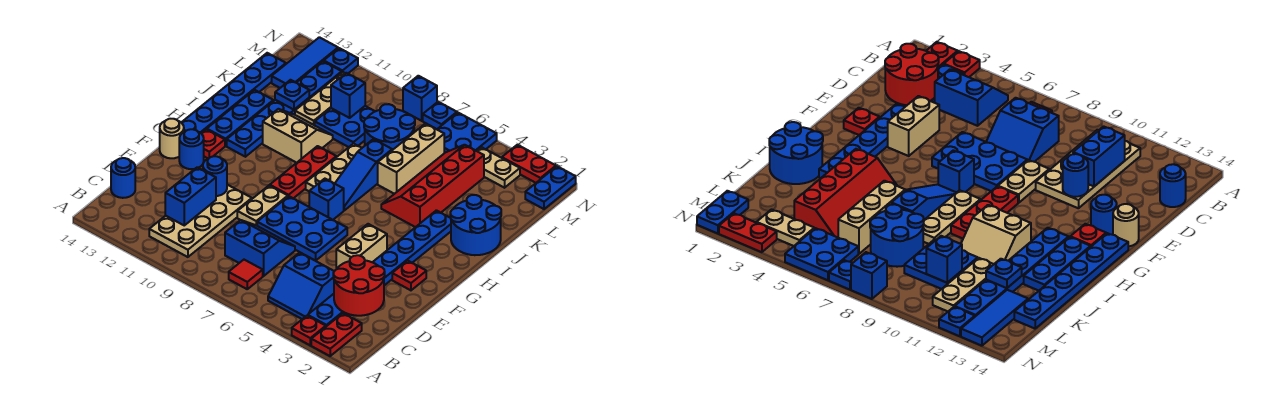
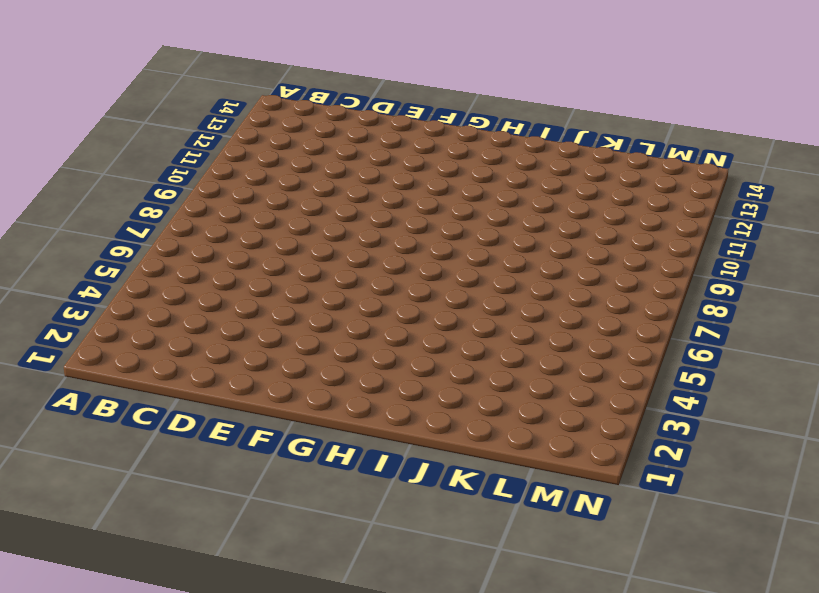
none -> red plate A2:B2 level 1
none -> red plate A3 level 1
none -> blue plate B3:I3 level 1
none -> blue slope B4:C5 level 1 top C

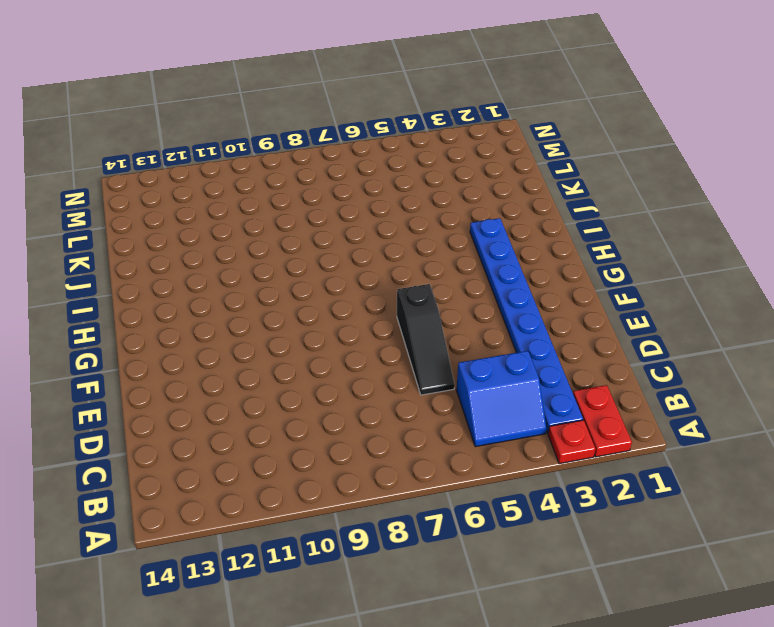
black slope D6:F6 level 1 top F -> blue plate E6:F8 level 1
none -> red tile B7 level 1
none -> tan plate B10:E11 level 1
none -> blue slope C7:D8 level 1 top C
none -> blue round brick C14 level 1

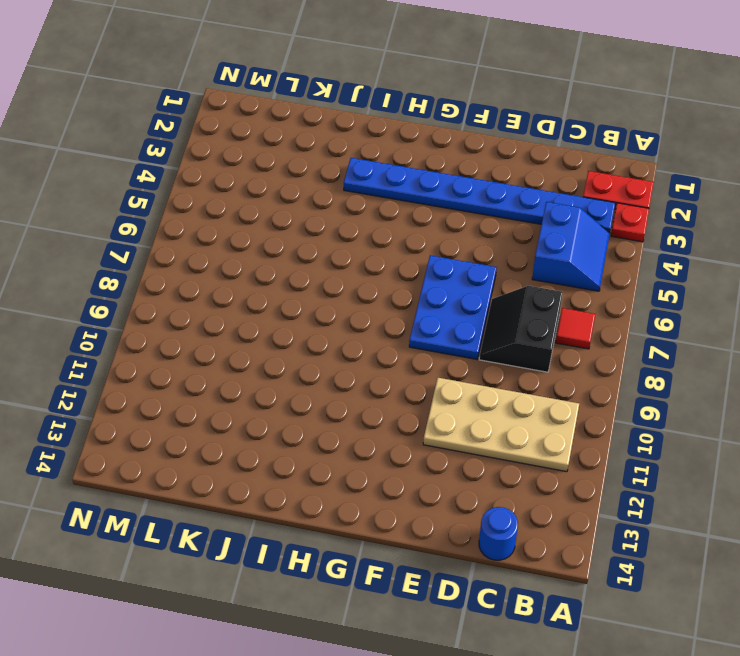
black slope C7:D8 level 1 top C -> blue slope C7:D8 level 1 top C
none -> tan brick E4:F4 level 1
none -> tan plate E9:F9 level 1
none -> red plate F2 level 1
none -> blue round brick F13 level 1

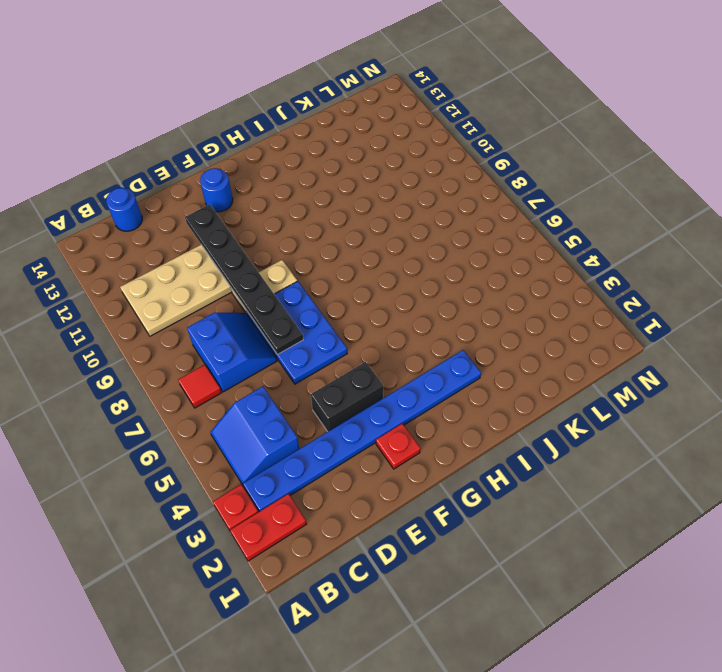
black brick E4:F4 level 1 -> tan brick E4:F4 level 1
black plate E7:E12 level 2 -> blue round brick E11 level 2
none -> tan round brick F14 level 1
none -> blue brick G7 level 1
none -> red plate G9:I9 level 1
none -> red plate G13 level 1

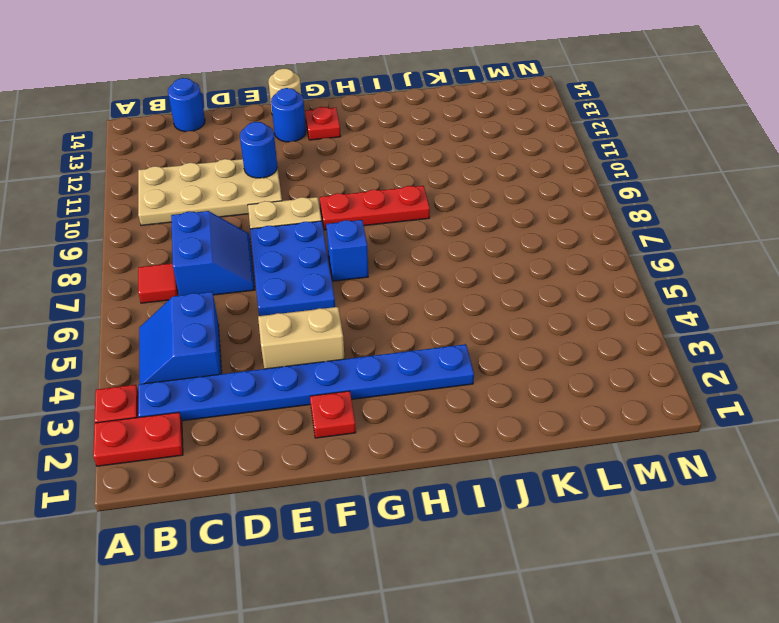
none -> blue plate G14:L14 level 1
none -> blue slope H7:J7 level 1 top J
none -> tan plate H8:J8 level 1
none -> blue plate H12:M12 level 1

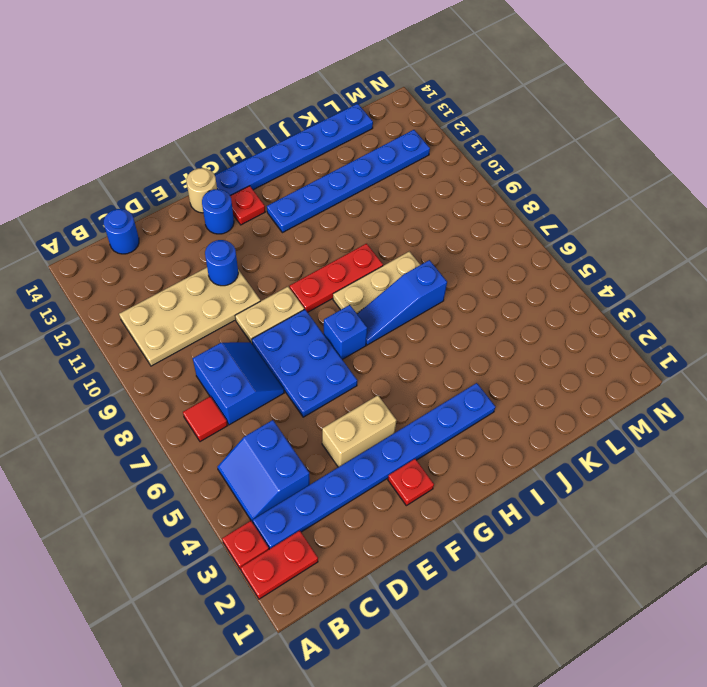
none -> blue plate H13:J13 level 1
none -> blue round brick I1:J2 level 1
none -> red slope I4:L5 level 1 top 4
none -> tan slope I10:J11 level 1 top I

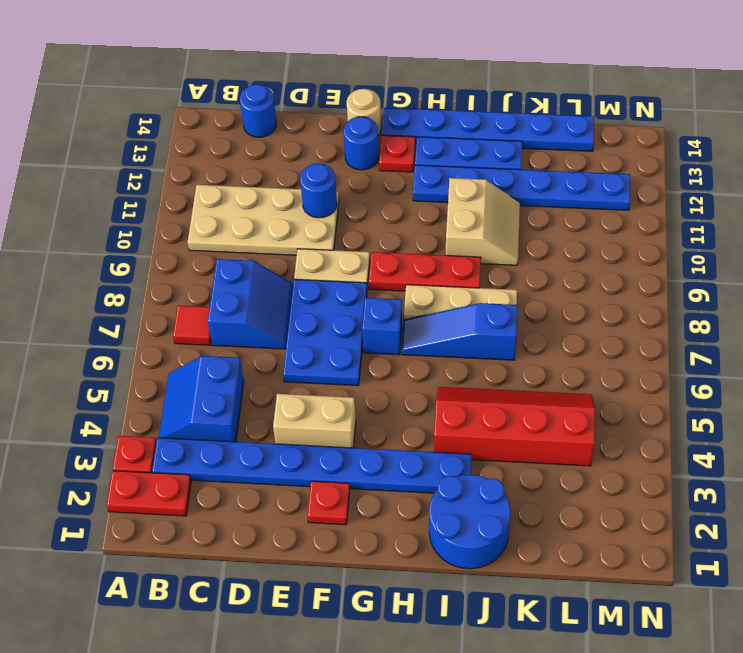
none -> tan brick J6:L6 level 1
none -> blue round brick K7:L8 level 1
none -> blue plate K9:L10 level 1
none -> tan plate K11:M11 level 1

